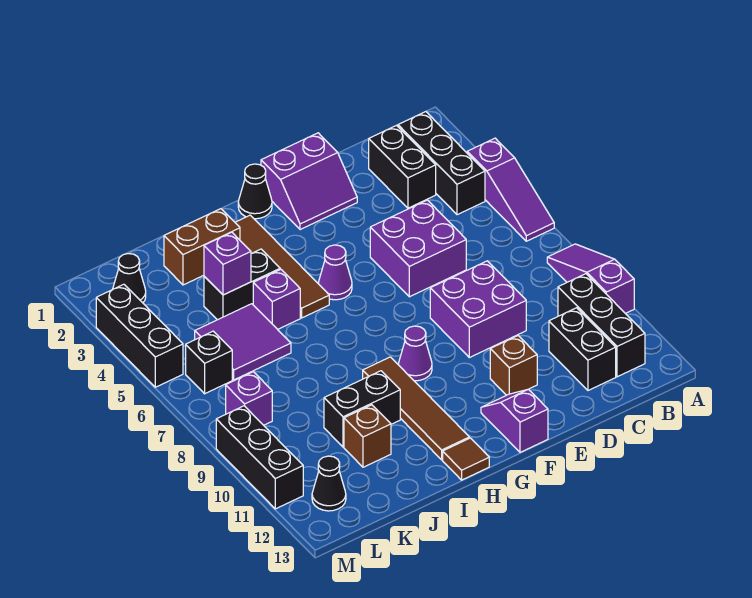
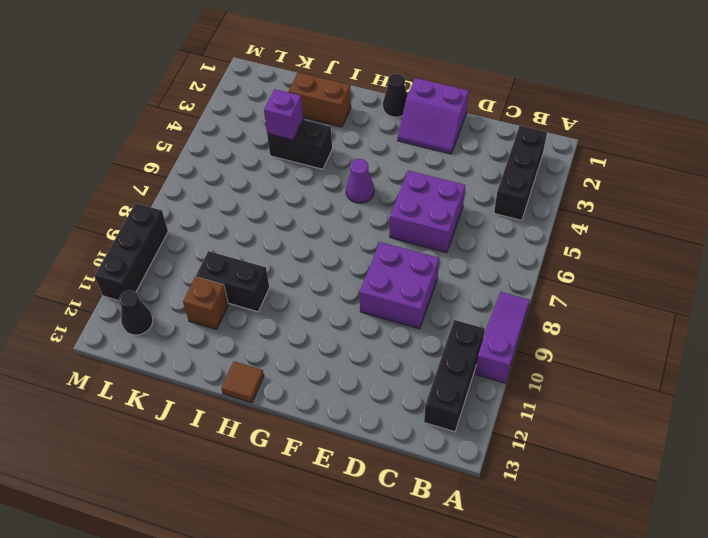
none -> purple slope A4:A6 level 1 top 4
none -> black brick C2:C3 level 1
none -> black brick C11:C12 level 1
none -> brown brick E11 level 1

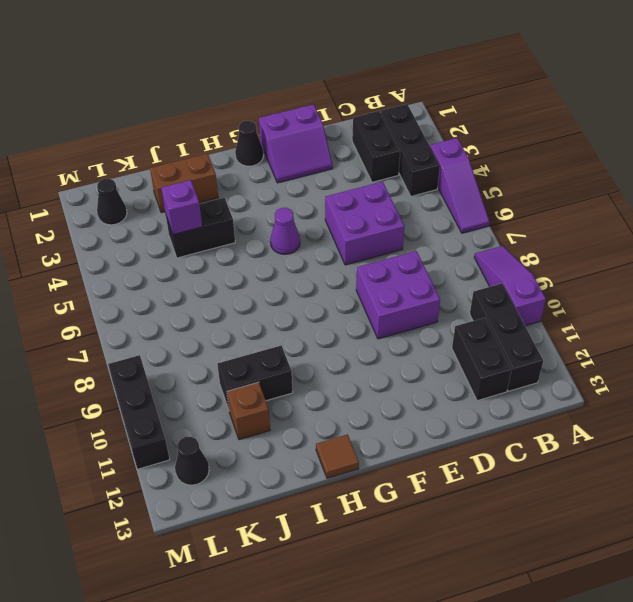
none -> brown brick E11 level 1
none -> purple slope F12:F13 level 1 top 13
none -> purple cone G9 level 1
none -> brown tile H2:H5 level 1

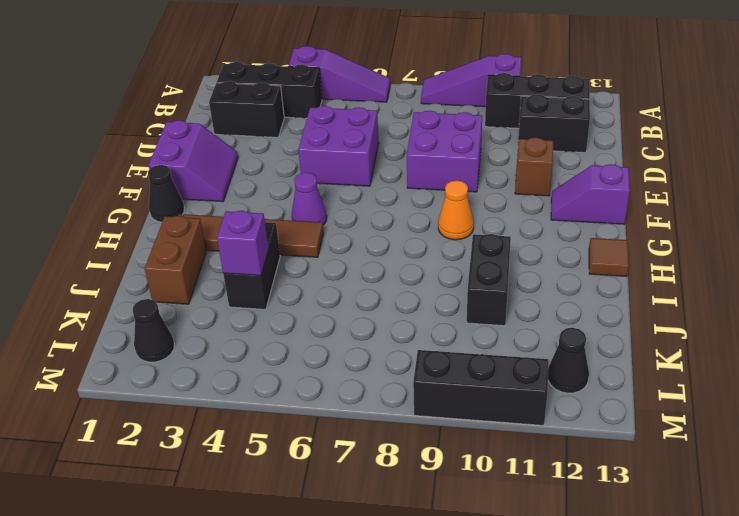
orange cone G9 level 1 -> purple cone G9 level 1
none -> brown tile H9:H12 level 1
none -> purple brick I5 level 1
none -> purple tile J5:K6 level 1
none -> brown brick J11 level 1

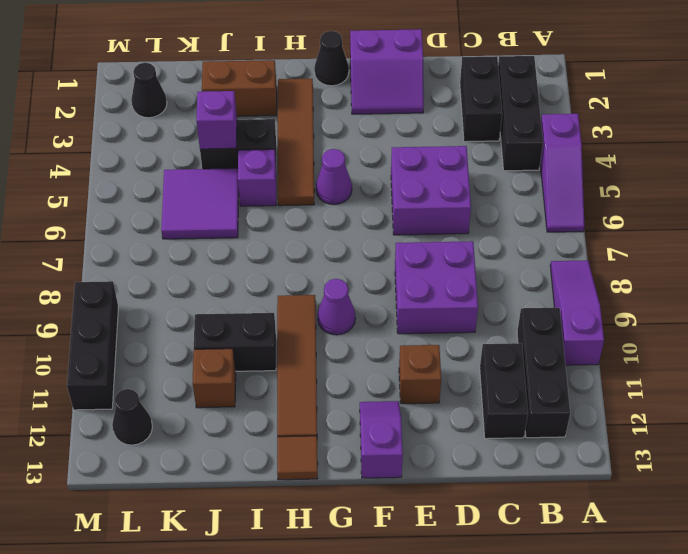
none -> black brick L6 level 1
none -> purple brick L8 level 1
none -> black brick M3:M5 level 1

